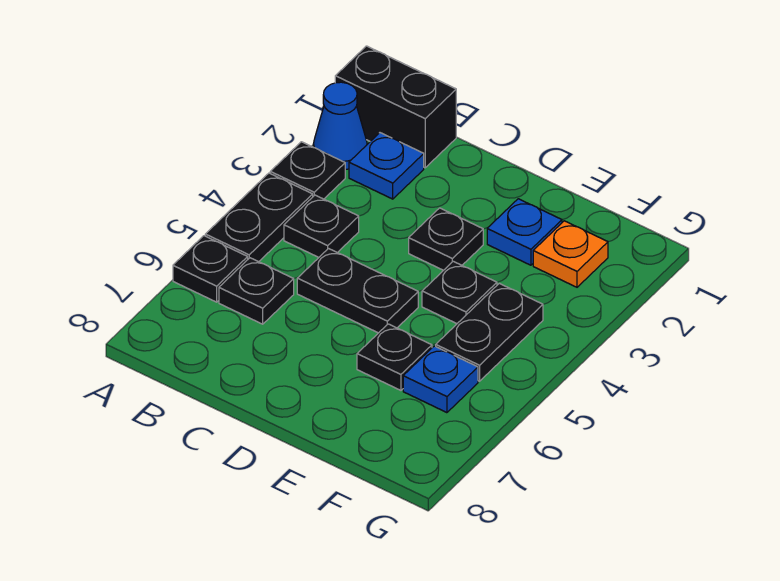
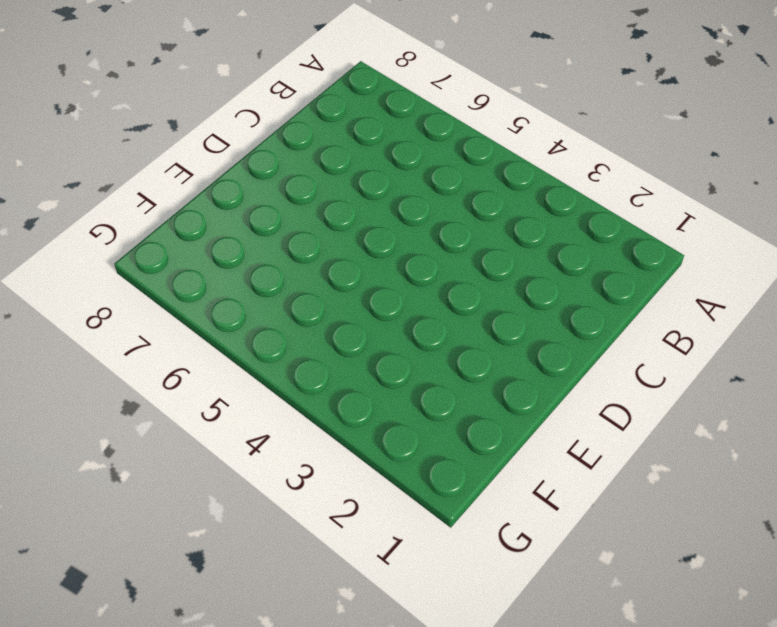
none -> black brick A1:B1 level 1
none -> blue cone A2 level 1
none -> black plate A3 level 1

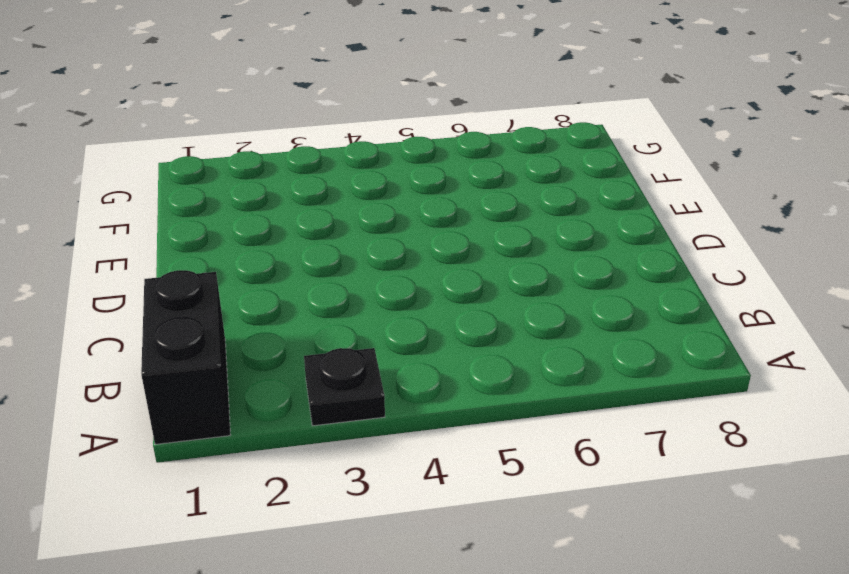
none -> blue cone A2 level 1
none -> black plate A4:A5 level 1
none -> black plate A6 level 1

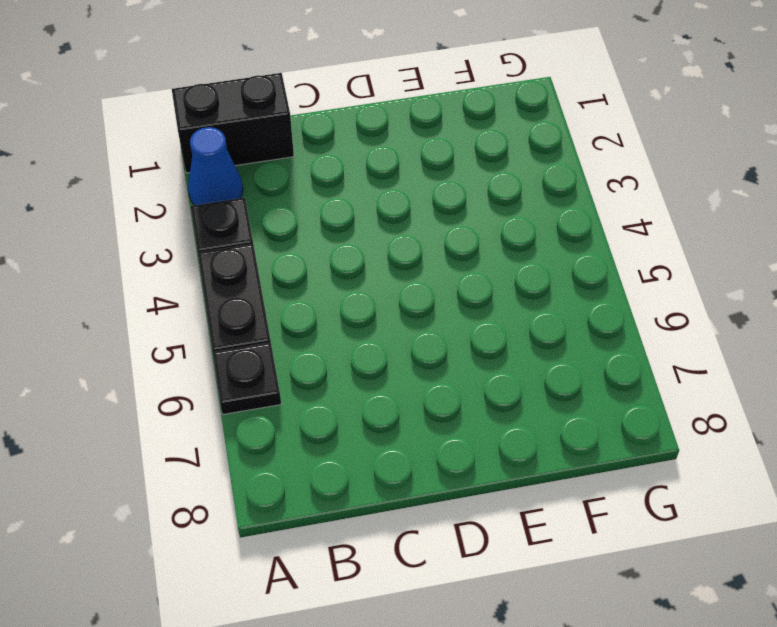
none -> blue plate B2 level 1
none -> black plate B4 level 1
none -> black plate B6 level 1

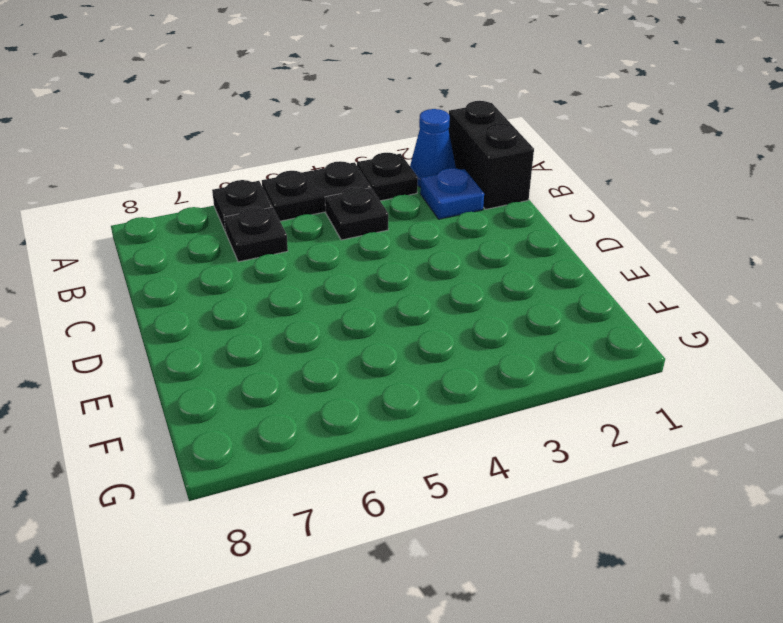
none -> black plate C5:D5 level 1
none -> black plate D3 level 1
none -> blue plate E2 level 1

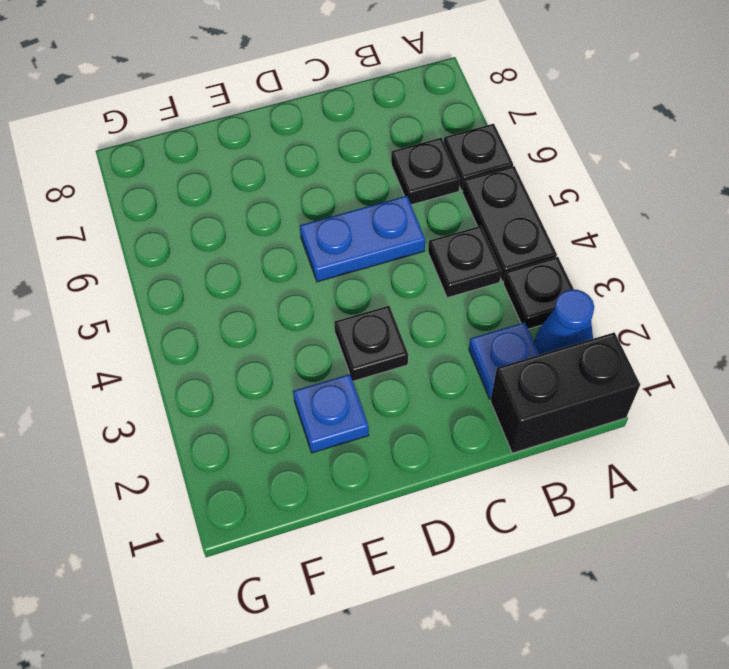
blue plate C5:D5 level 1 -> black plate C5:D5 level 1
none -> black plate E4 level 1
none -> black plate E6 level 1
none -> orange plate F2 level 1

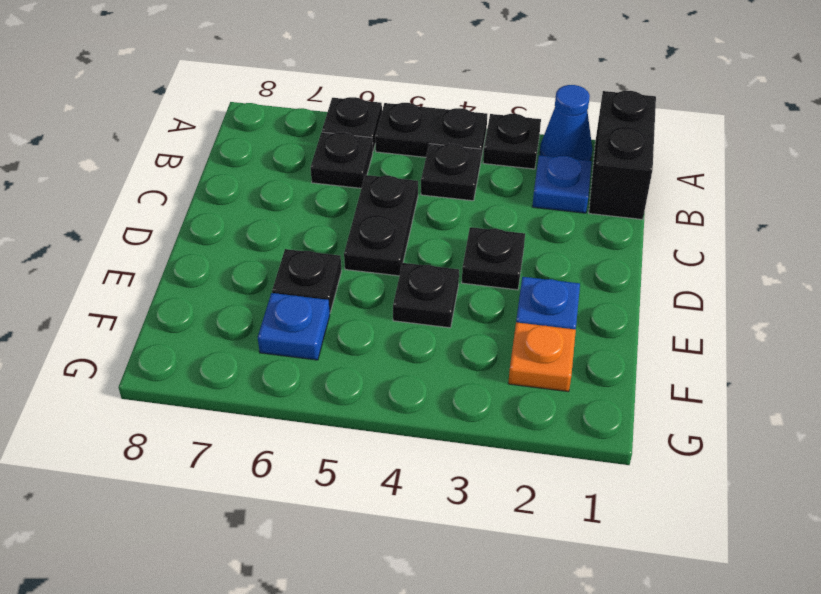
none -> black plate F4:F5 level 1

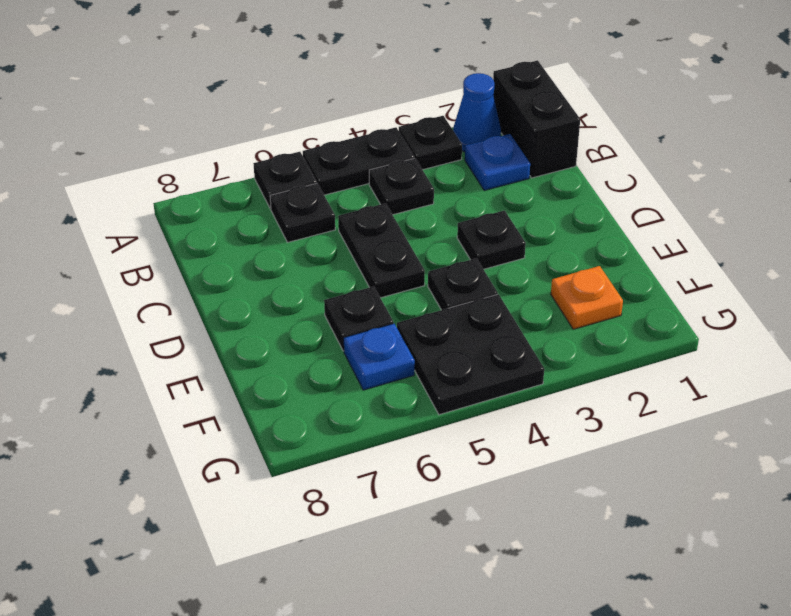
black plate F4:G5 level 1 -> black plate F4:F5 level 1
none -> blue plate E2 level 1

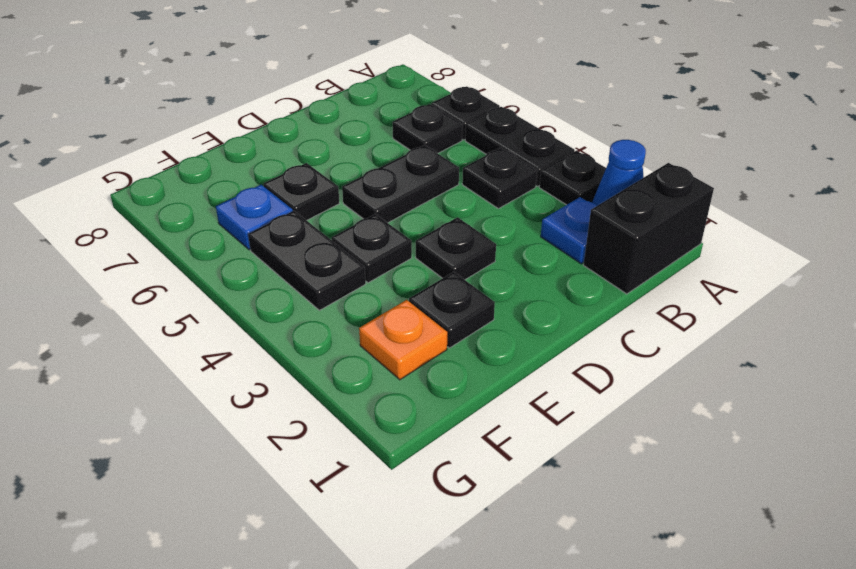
black plate E2 level 1 -> blue plate E2 level 1

